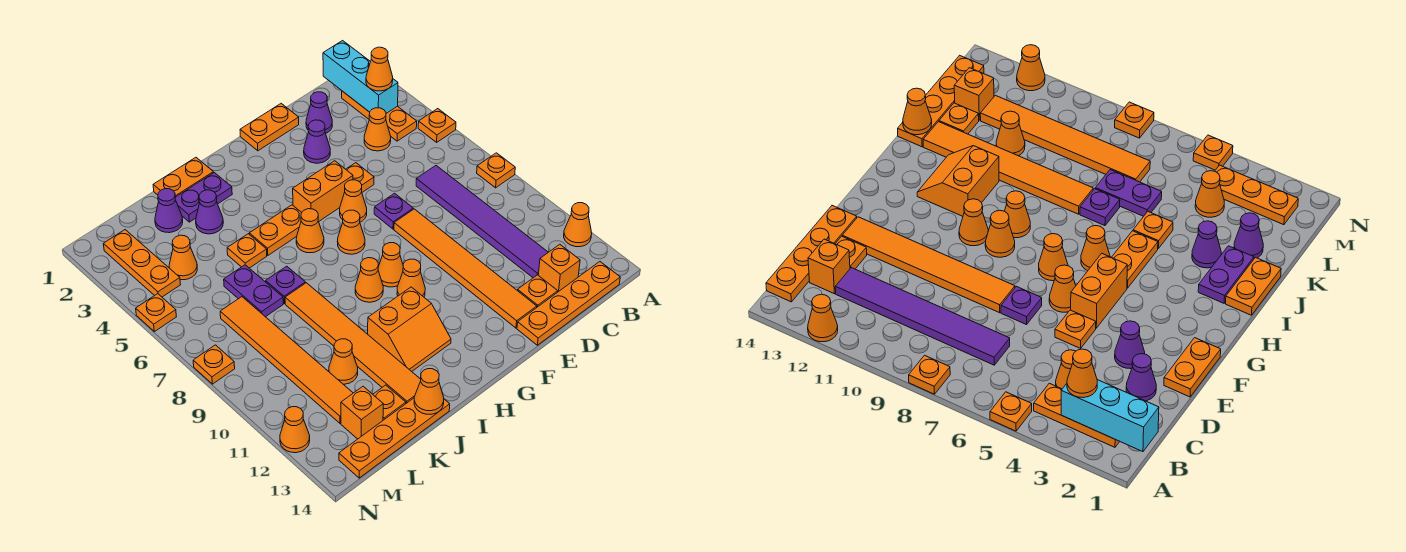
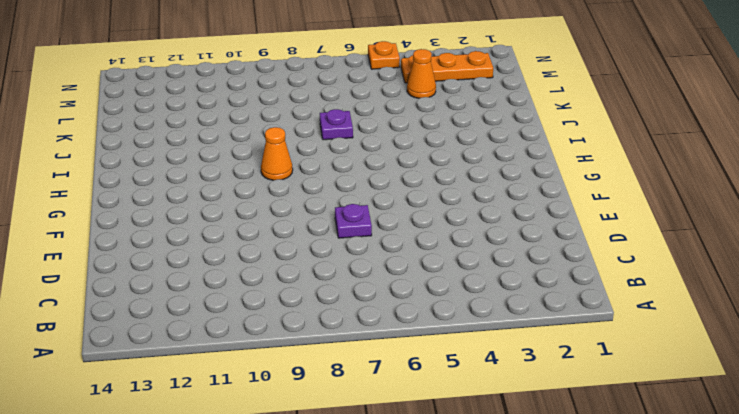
none -> orange plate A5 level 1
none -> orange plate A8 level 1
none -> orange cone A12 level 1
none -> orange plate B2:B4 level 1

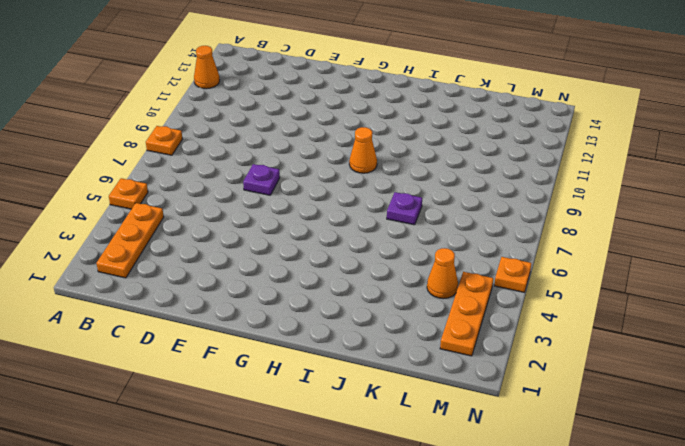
none -> orange plate B14:E14 level 1
none -> orange cone C4 level 1
none -> purple tile C7:C12 level 1
none -> orange brick C13 level 1

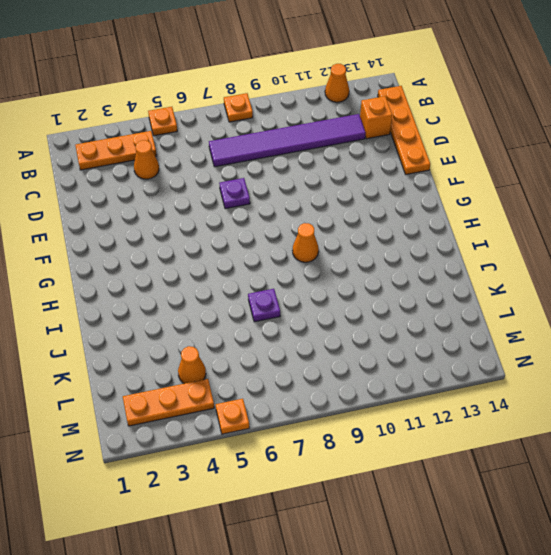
none -> purple cone D2 level 1
none -> orange plate D13 level 1
none -> orange plate E1:F1 level 1
none -> purple cone E3 level 1

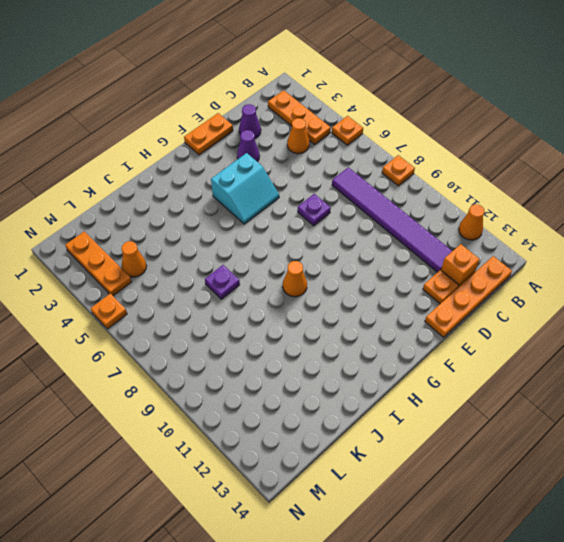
cyan slope F4:G5 level 1 top 4 -> orange brick F5:G5 level 1
none -> orange plate E5 level 1
none -> orange tile E8:E13 level 1
none -> orange cone F6 level 1
none -> orange cone G7 level 1

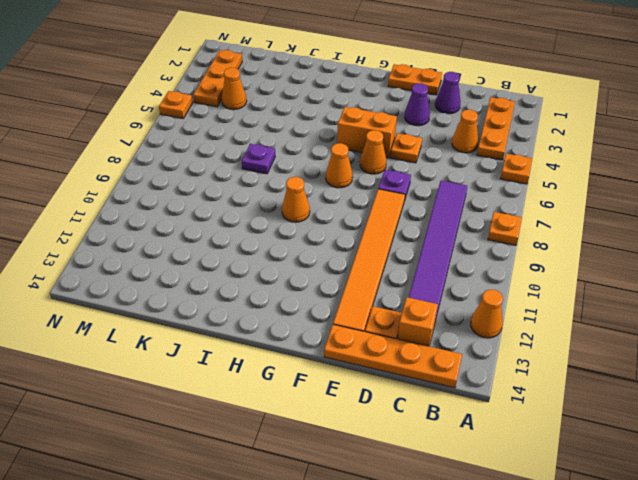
none -> orange cone G9 level 1
none -> orange cone G10 level 1
none -> orange plate H5:I5 level 1
none -> orange cone H6 level 1

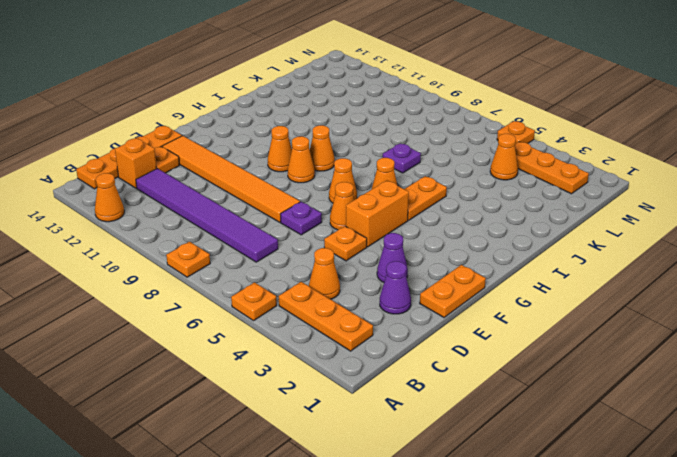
none -> orange slope H11:I12 level 1 top 11
none -> orange plate I1:J1 level 1
none -> purple plate I2:J2 level 1
none -> purple cone J3 level 1

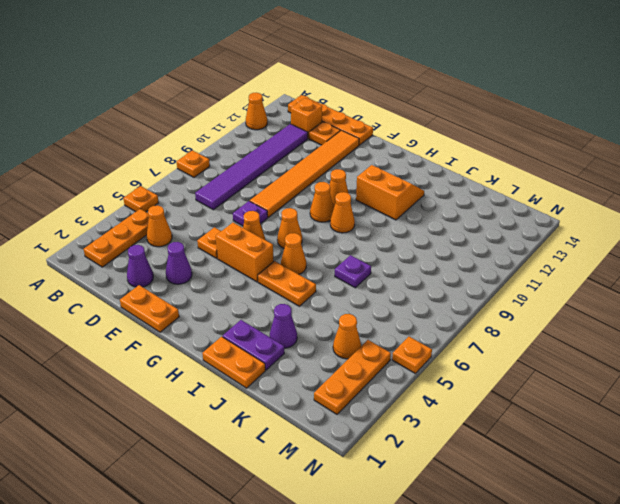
none -> orange plate J5 level 1
none -> orange tile J8:J13 level 1
none -> orange plate J14:M14 level 1
none -> purple cone K2 level 1

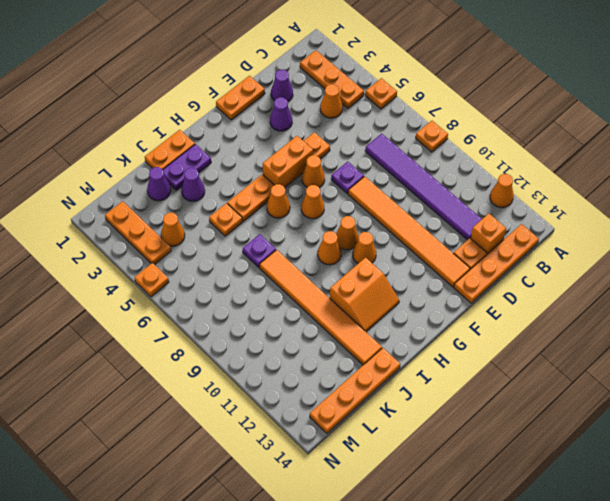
none -> purple plate K6:K7 level 1
none -> orange cone K11 level 1
none -> orange plate K13 level 1
none -> orange tile L7:L12 level 1

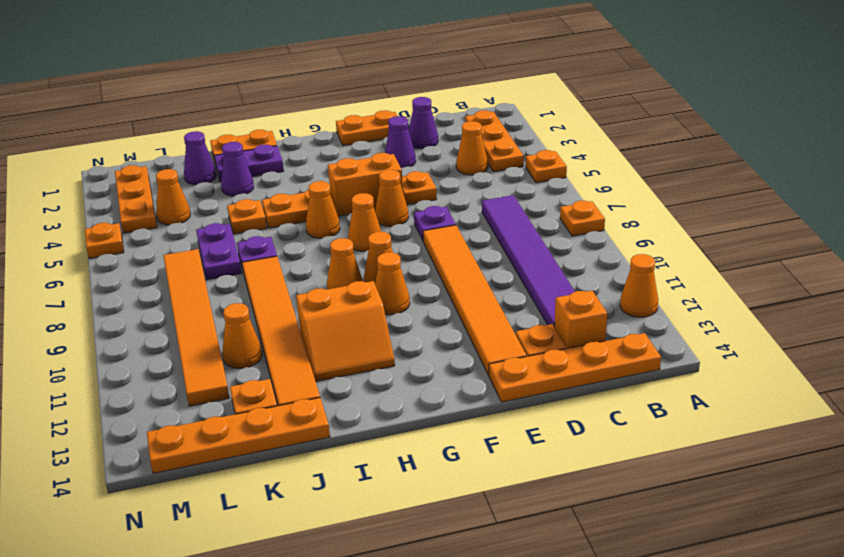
none -> orange brick L13 level 1
none -> orange plate N8 level 1
none -> orange cone N12 level 1
none -> cyan brick B1:B3 level 2

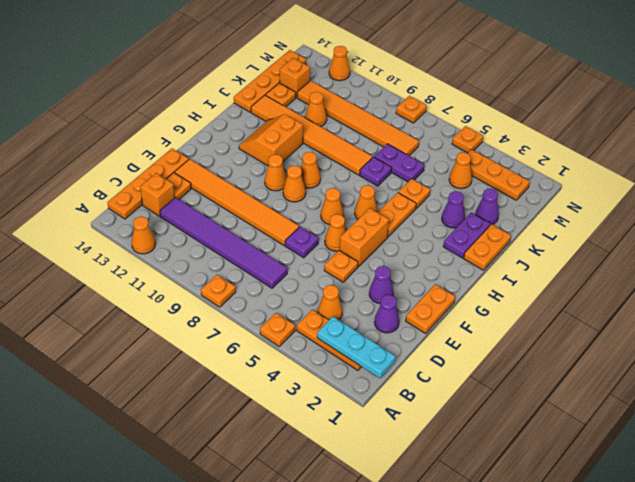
cyan plate B1:B3 level 2 -> cyan brick B1:B3 level 2
none -> orange cone J14 level 2
none -> orange cone B3 level 3

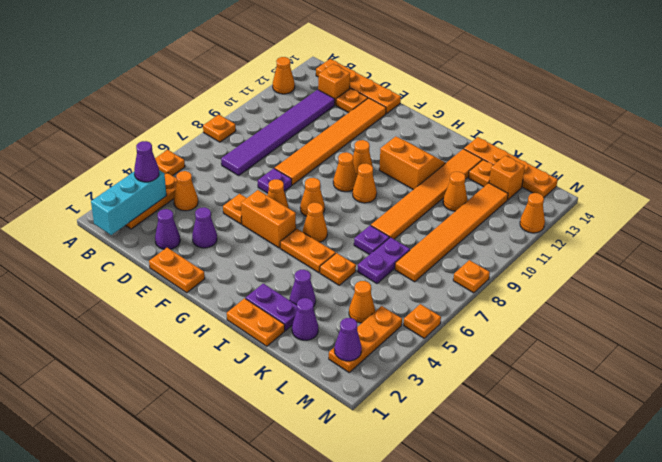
purple cone B3 level 3 -> orange cone B3 level 3
purple cone M2 level 2 -> none
none -> orange cone J14 level 2

